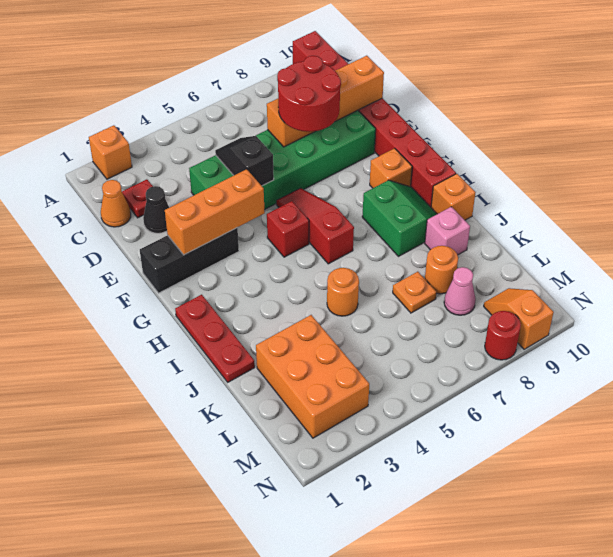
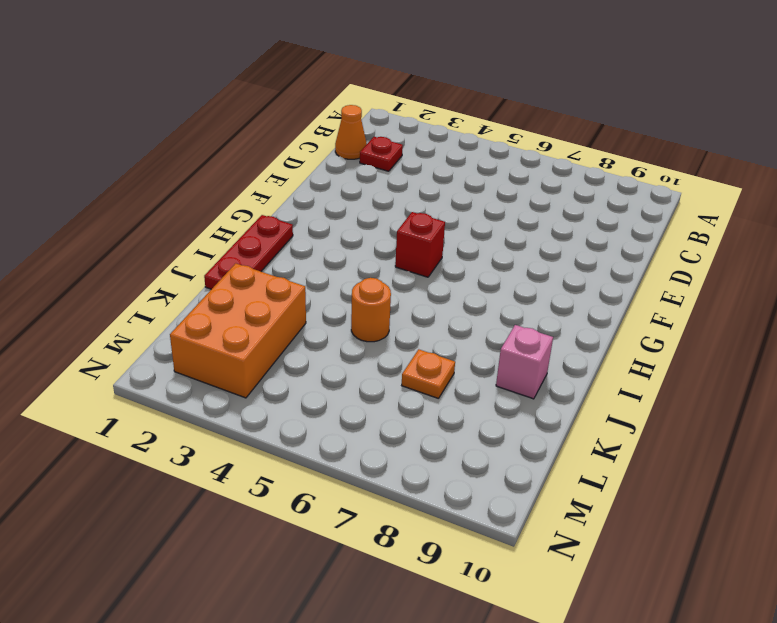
none -> orange brick A2 level 1
none -> red brick A10:H10 level 1
none -> black cone D2 level 1

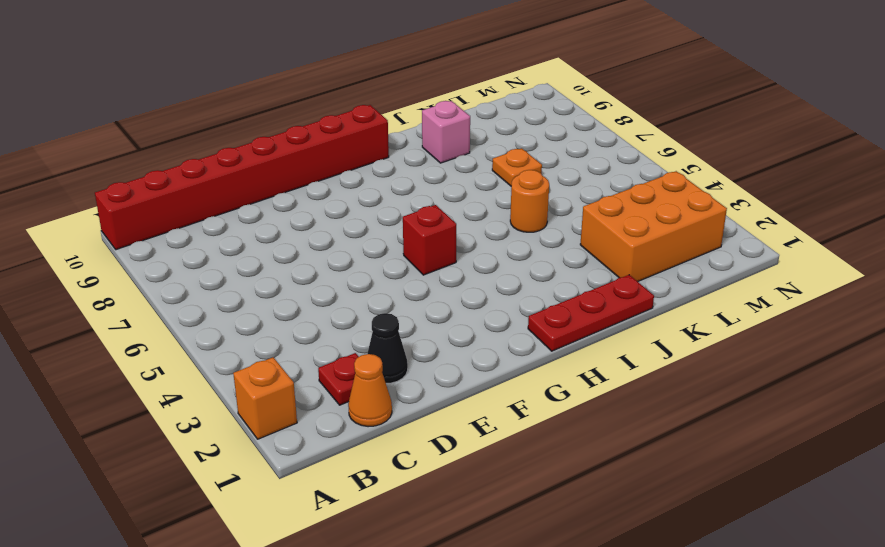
none -> green brick D4:E9 level 1
none -> black brick F1:F3 level 1
none -> red slope F6:H6 level 1 top H

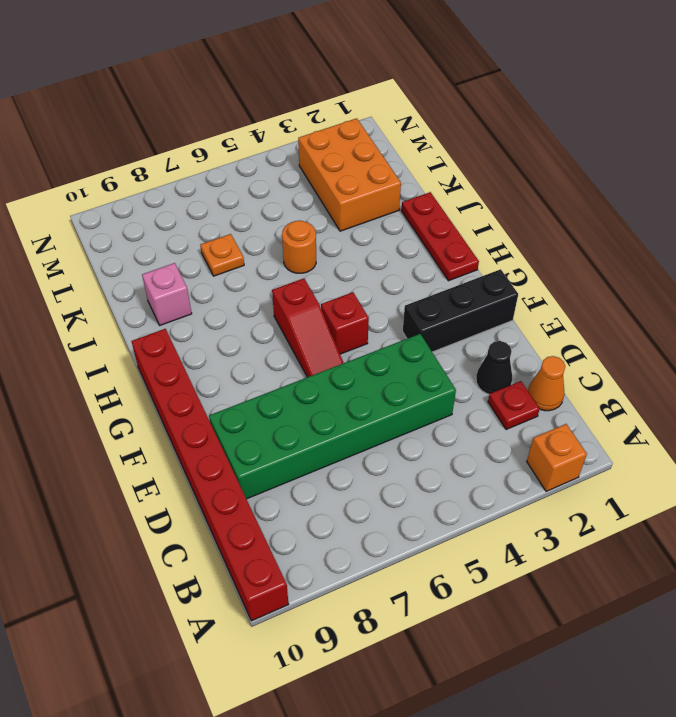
none -> orange brick G9 level 1
none -> green slope H8:I9 level 1 top 8
none -> orange brick I10 level 1

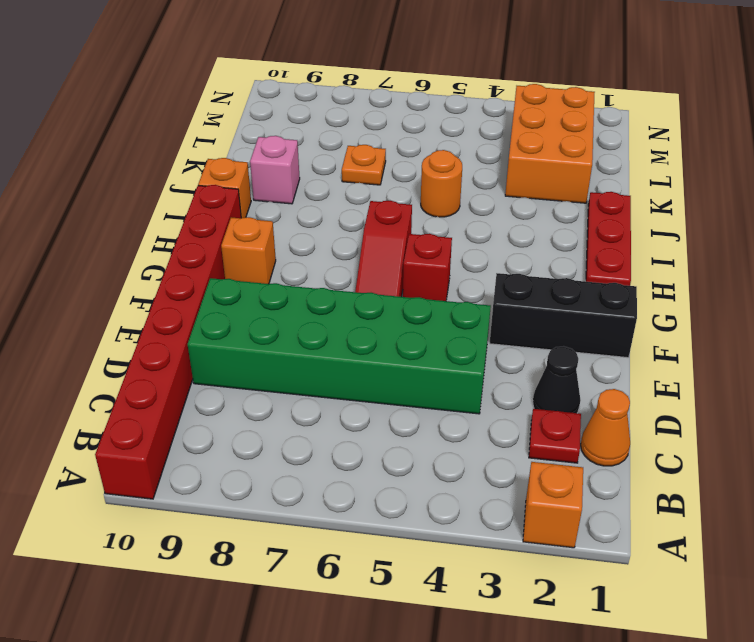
none -> green slope H8:I9 level 1 top 8
none -> orange round brick K8 level 1
none -> pink cone L8 level 1

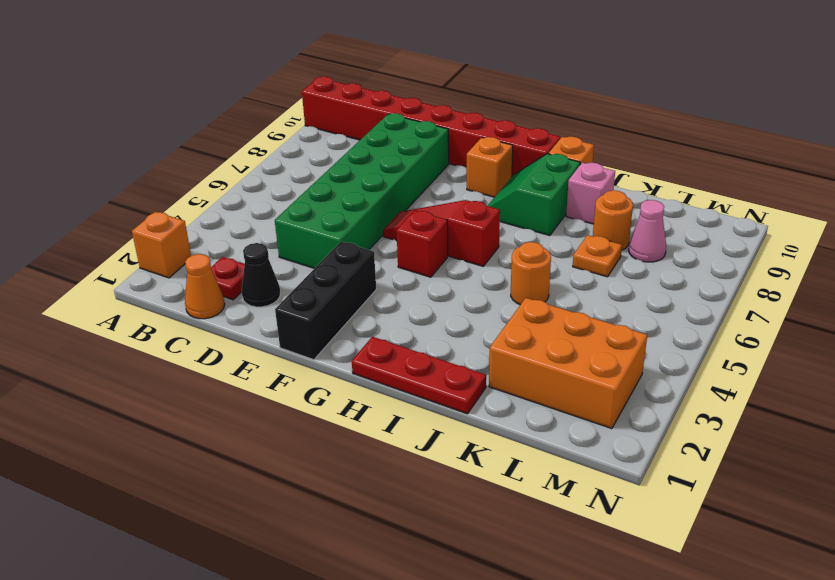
green slope H8:I9 level 1 top I -> green slope H8:I9 level 1 top 8
none -> orange slope M9:N9 level 1 top N
none -> red round brick N8 level 1
none -> black slope D5:E5 level 2 top E

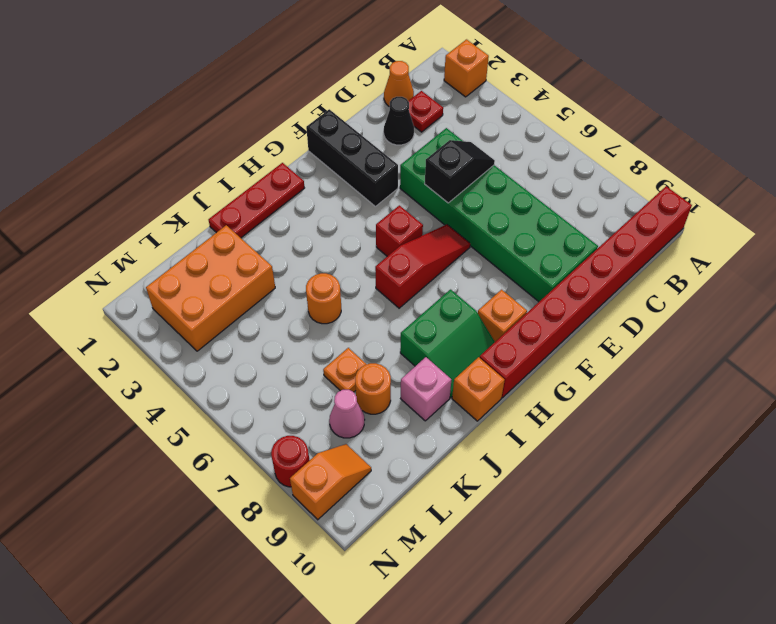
none -> orange brick D7:D10 level 2
none -> orange brick F2:F4 level 2
none -> red round brick D7:E8 level 3

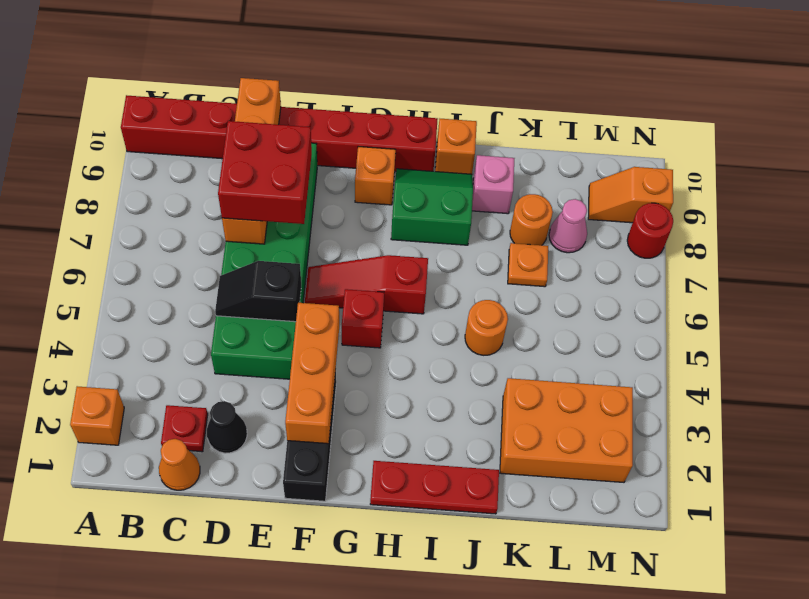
red brick D7:E8 level 3 -> red round brick D7:E8 level 3

